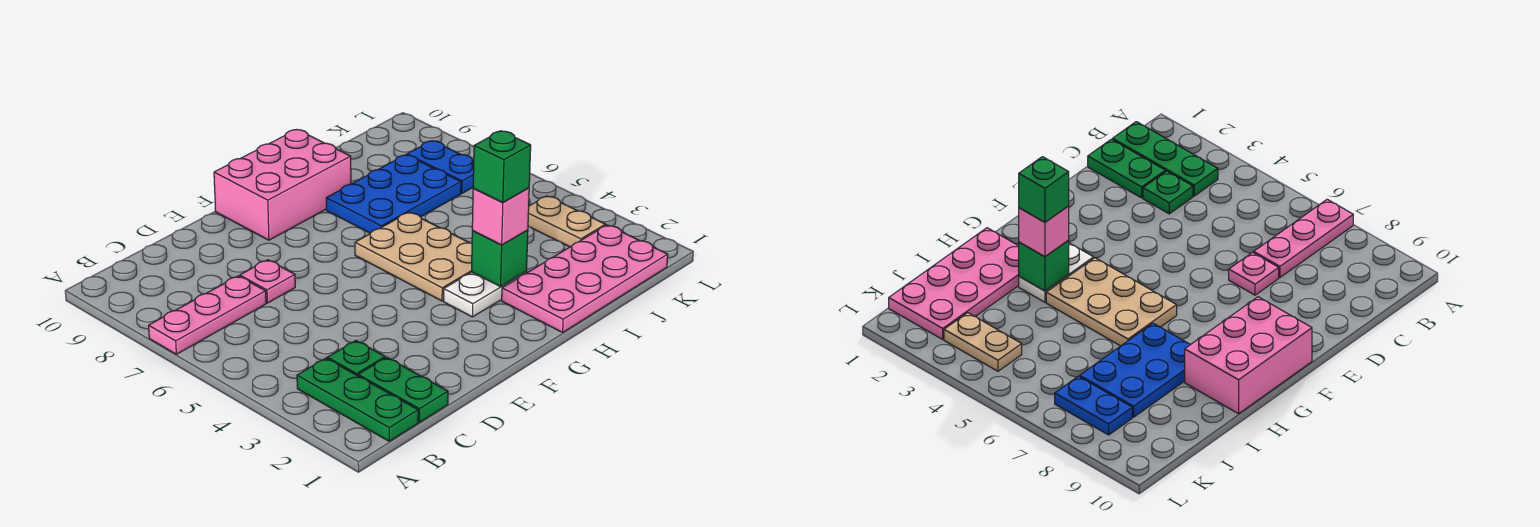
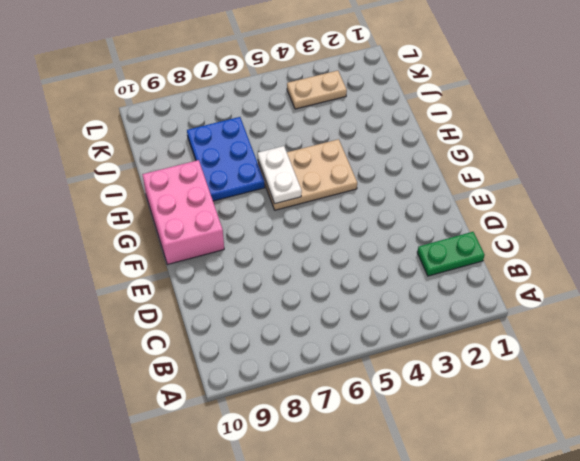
white plate G6:H6 level 2 -> white plate G3:H3 level 1
none -> pink plate A7:C7 level 1
none -> green plate B1:B3 level 1
none -> green plate C3 level 1

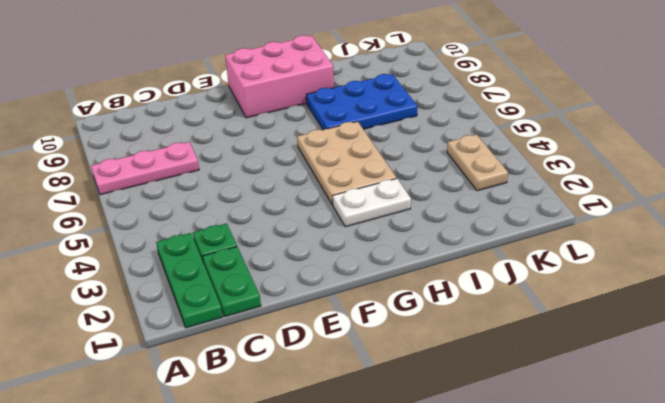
none -> pink plate D7 level 1
none -> pink plate H1:K2 level 1
none -> blue plate K7:K8 level 1

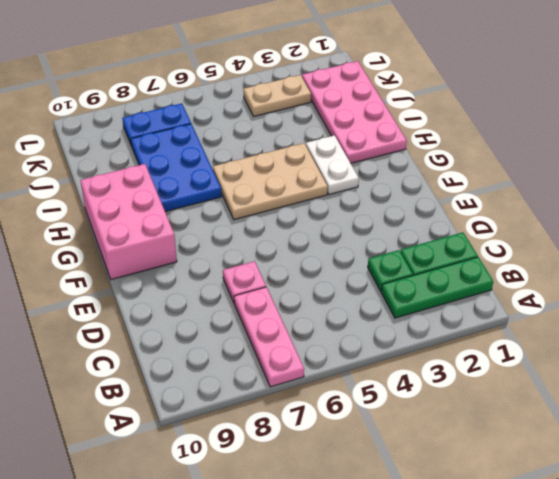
none -> green brick H3 level 2
none -> pink brick H3 level 3
none -> green brick H3 level 4

